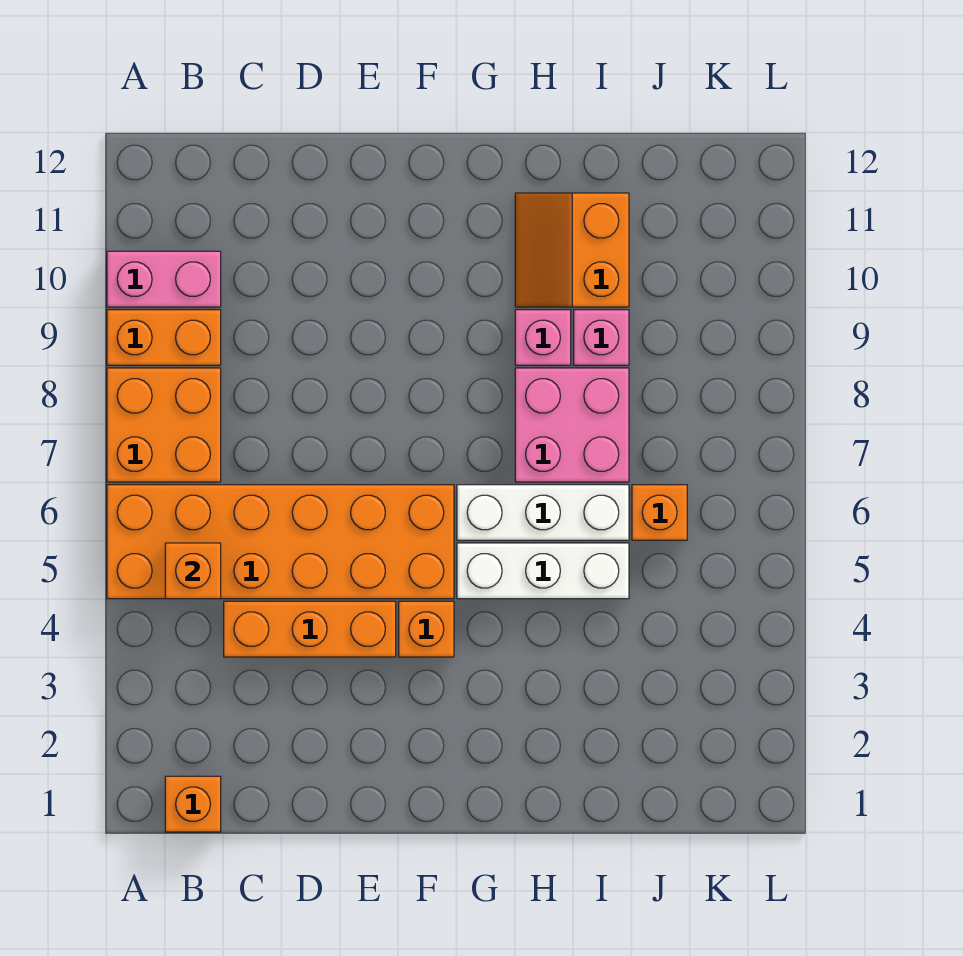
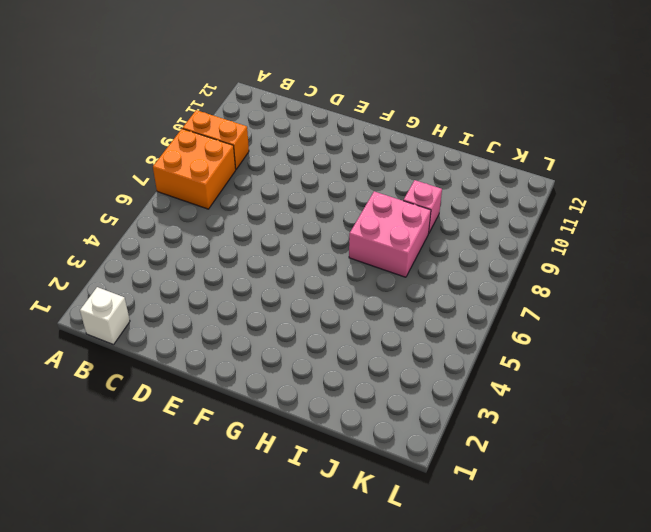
white brick B1 level 1 -> orange brick B1 level 1
none -> orange brick A5:F6 level 1
none -> pink brick A10:B10 level 1
none -> orange brick C4:E4 level 1

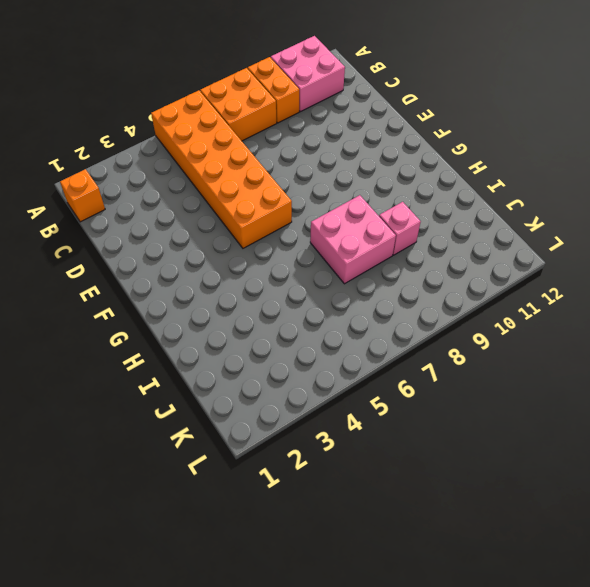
pink brick A10:B11 level 1 -> pink brick A10:B10 level 1
none -> orange brick C4:E4 level 1
none -> orange brick F4 level 1
none -> white brick G5:I5 level 1

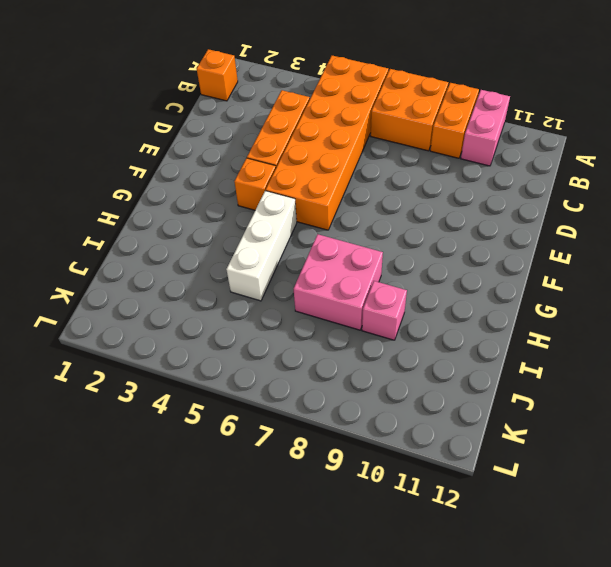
none -> white brick G6:I6 level 1
none -> pink brick H9 level 1
none -> orange slope H10:I11 level 1 top I

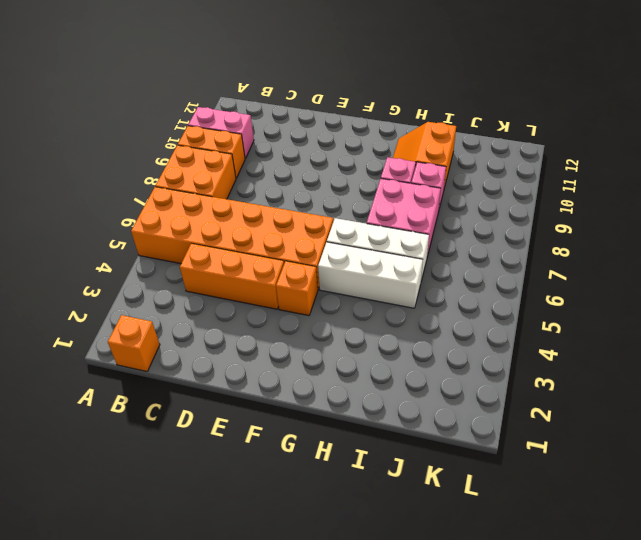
none -> orange brick J6 level 1
none -> orange brick B5 level 2

